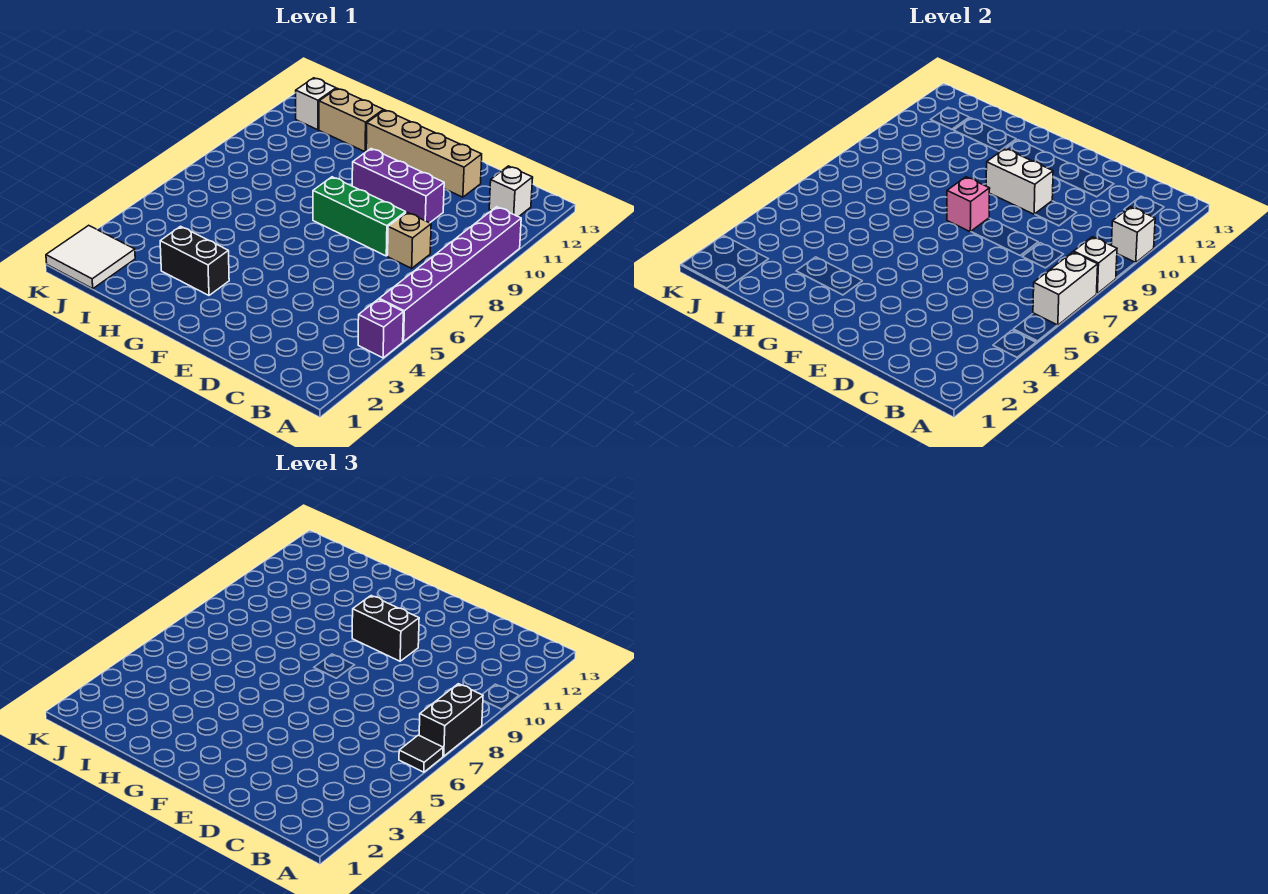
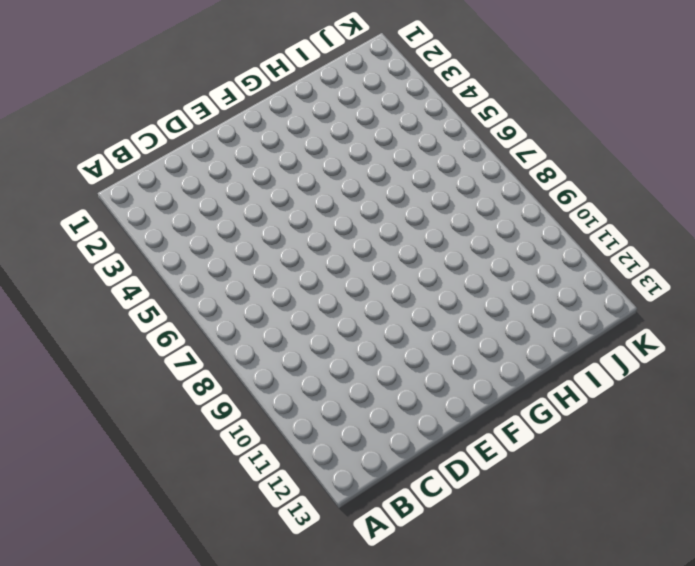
none -> purple brick A4 level 1
none -> purple brick A5:A10 level 1
none -> white brick B12 level 1

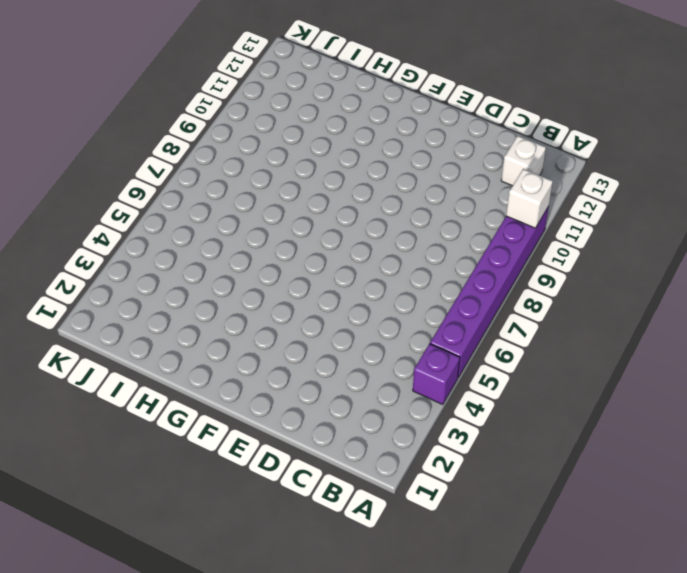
none -> tan brick C8 level 1
none -> green brick D8:F8 level 1
none -> purple brick D10:F10 level 1

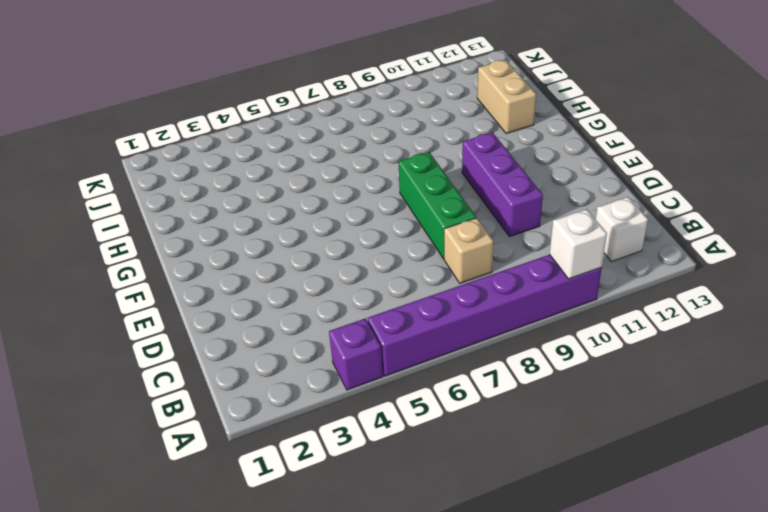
none -> tan brick D12:G12 level 1
none -> black brick G3:H3 level 1
none -> white tile J1:K2 level 1

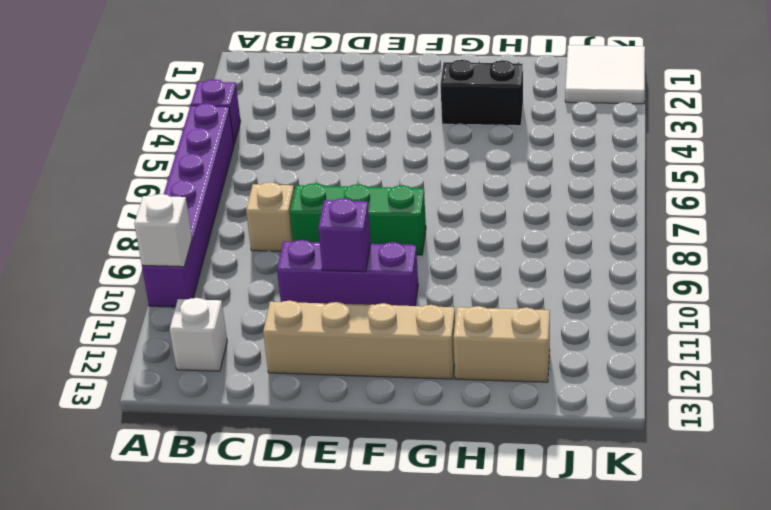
purple brick E10 level 2 -> white brick E10:F10 level 2
none -> white brick J12 level 1
none -> white brick A6:A7 level 2
none -> white brick A8 level 2

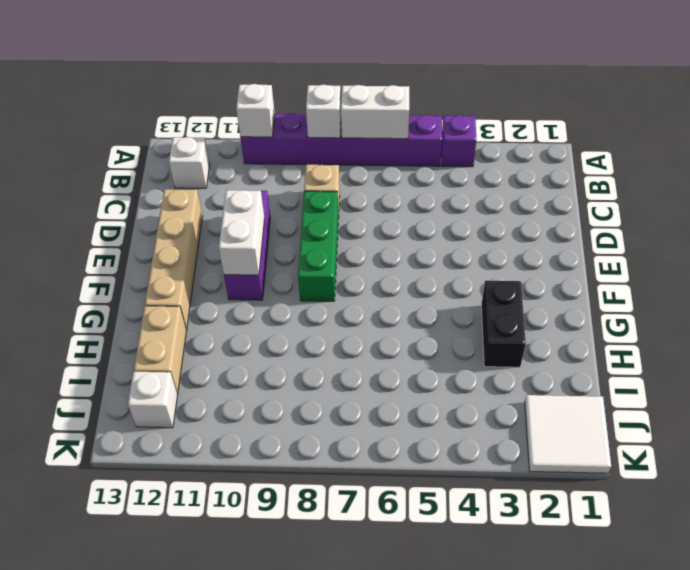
none -> pink brick F8 level 2
none -> black tile A6 level 3
none -> black brick A7:A8 level 3

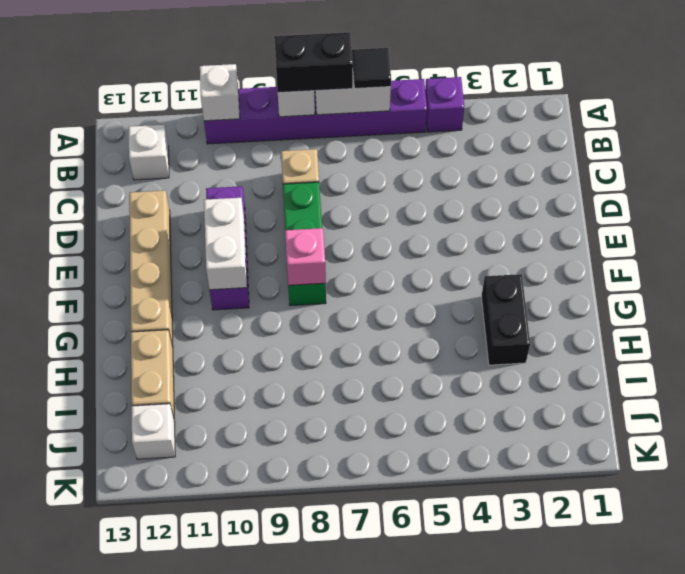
none -> white tile J1:K2 level 1
none -> black brick E10:F10 level 3

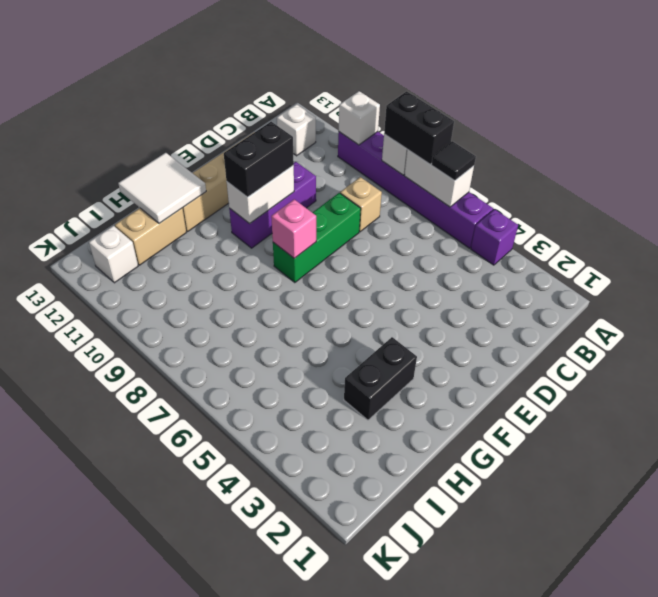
white tile G12:H13 level 2 -> white tile J1:K2 level 1

